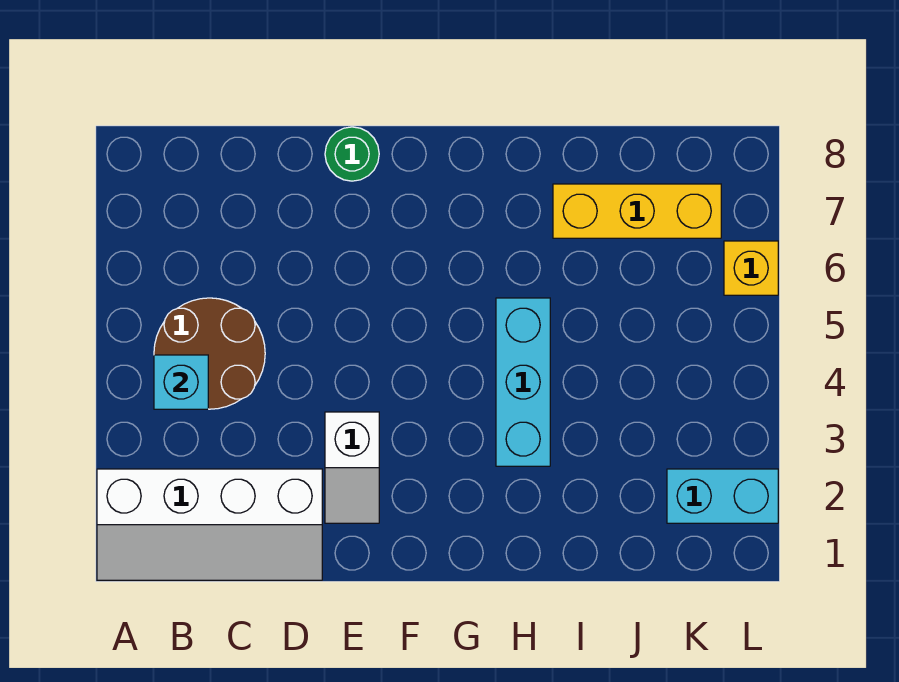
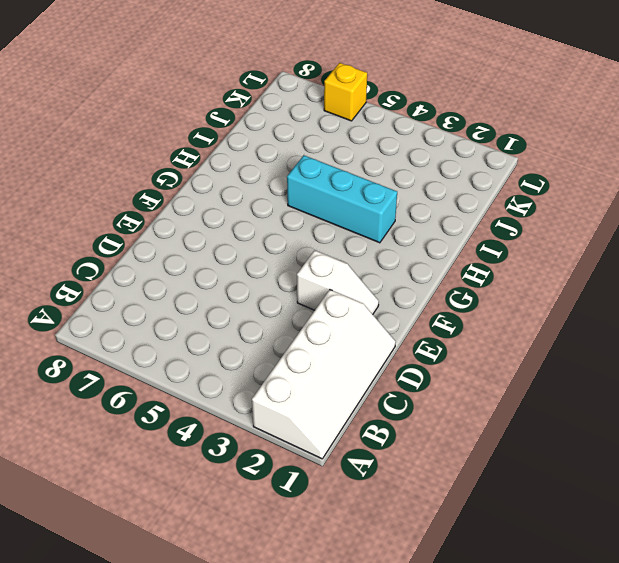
none -> brown round brick B4:C5 level 1
none -> green round brick E8 level 1

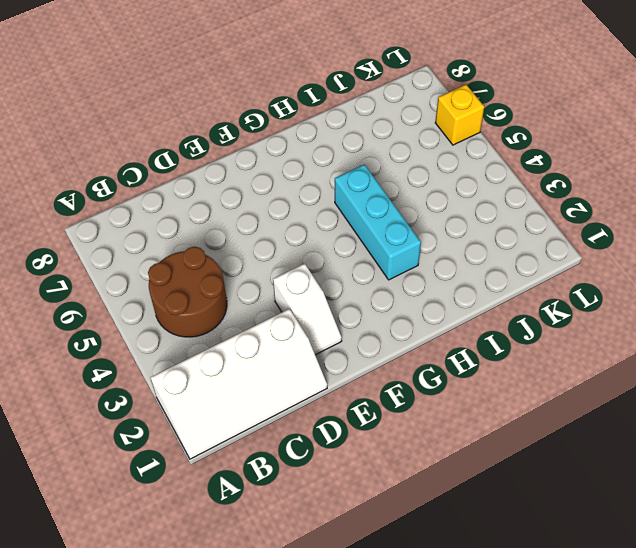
none -> green round brick E8 level 1
none -> yellow brick I7:K7 level 1

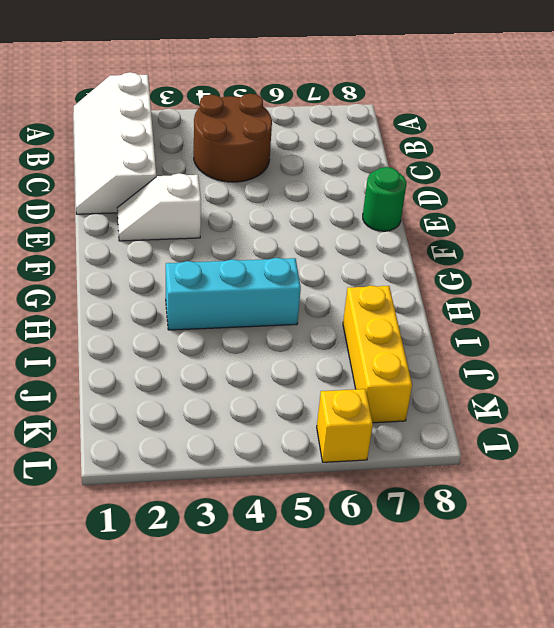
none -> cyan brick K2:L2 level 1
none -> cyan brick B4 level 2

